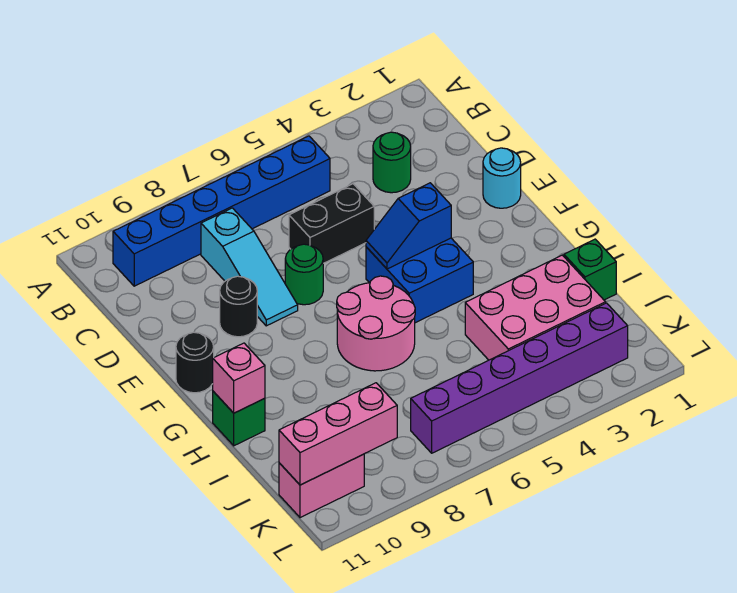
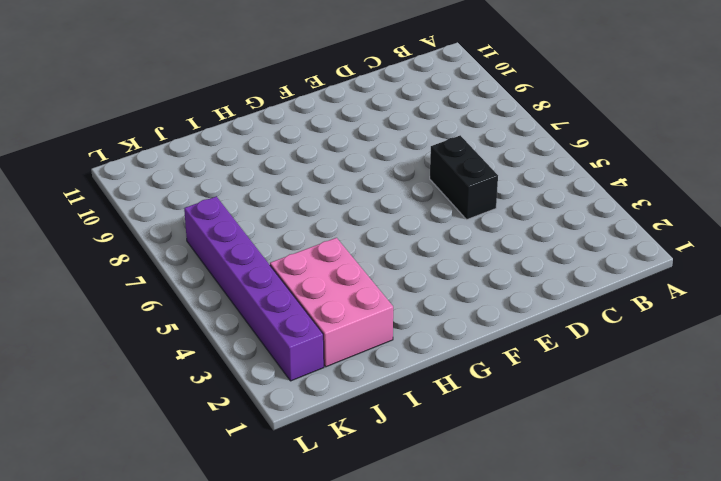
none -> blue brick B5:B10 level 1
none -> green round brick C3 level 1
none -> cyan slope C8:E8 level 1 top C

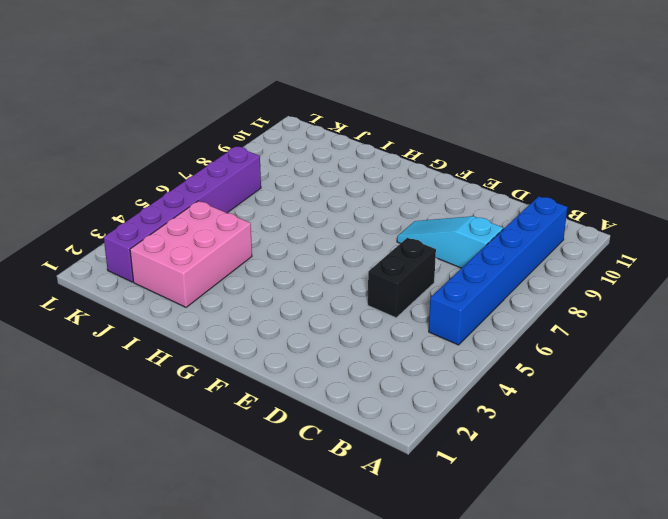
none -> green round brick C3 level 1
none -> cyan round brick E1 level 1
none -> green round brick E7 level 1

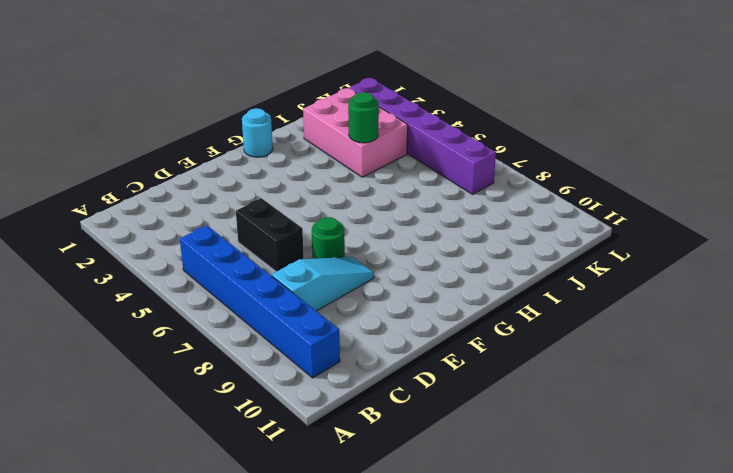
cyan round brick G1 level 1 -> cyan round brick E1 level 1
green round brick I4 level 2 -> green round brick C3 level 1
none -> black round brick E9 level 1
none -> blue brick F4:G5 level 1
none -> black round brick F11 level 1

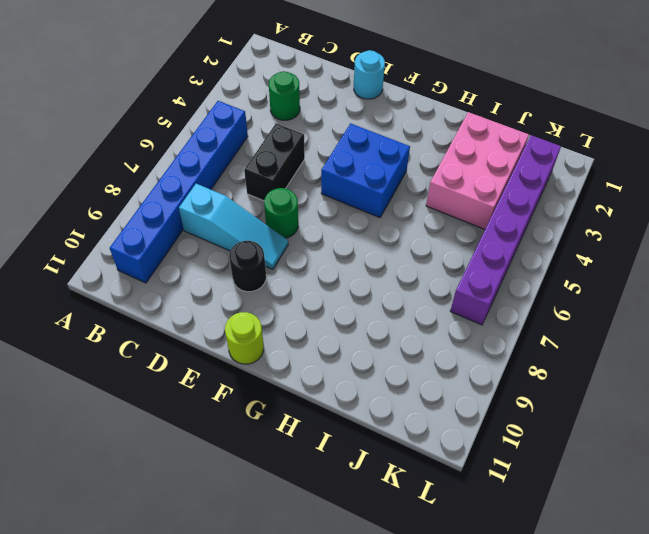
lime round brick F11 level 1 -> black round brick F11 level 1
none -> pink round brick G6:H7 level 1
none -> green brick H11 level 1
none -> green brick I1 level 1

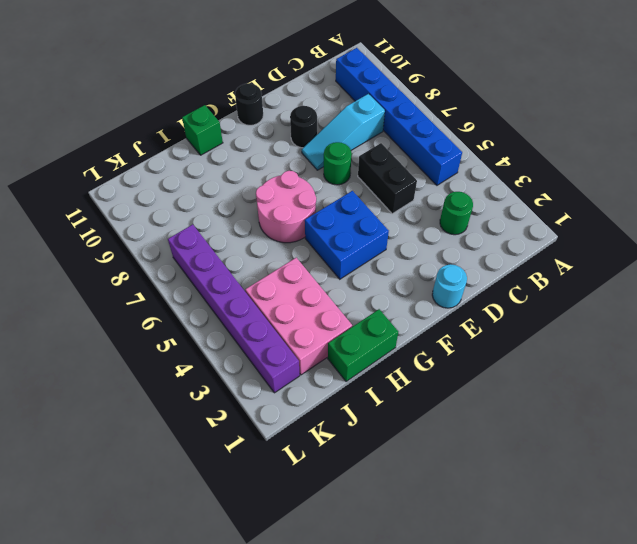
green brick H1:I1 level 1 -> green brick I1 level 1
none -> pink brick K10:K11 level 1
none -> blue slope F4:F5 level 2 top 4
none -> pink brick H11 level 2

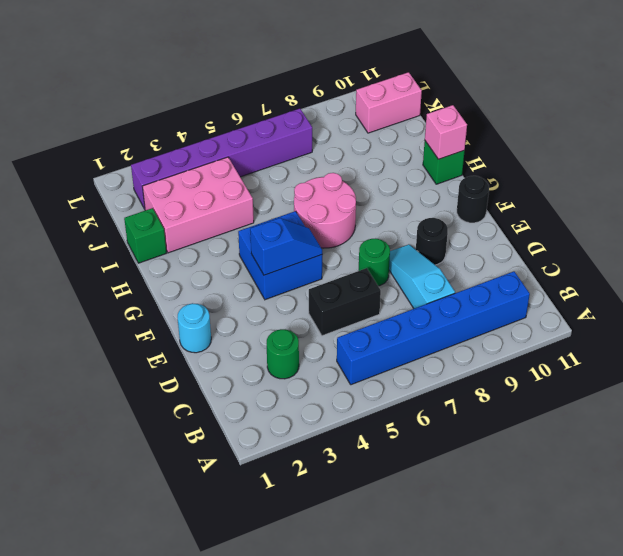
none -> pink brick K9:K11 level 2

